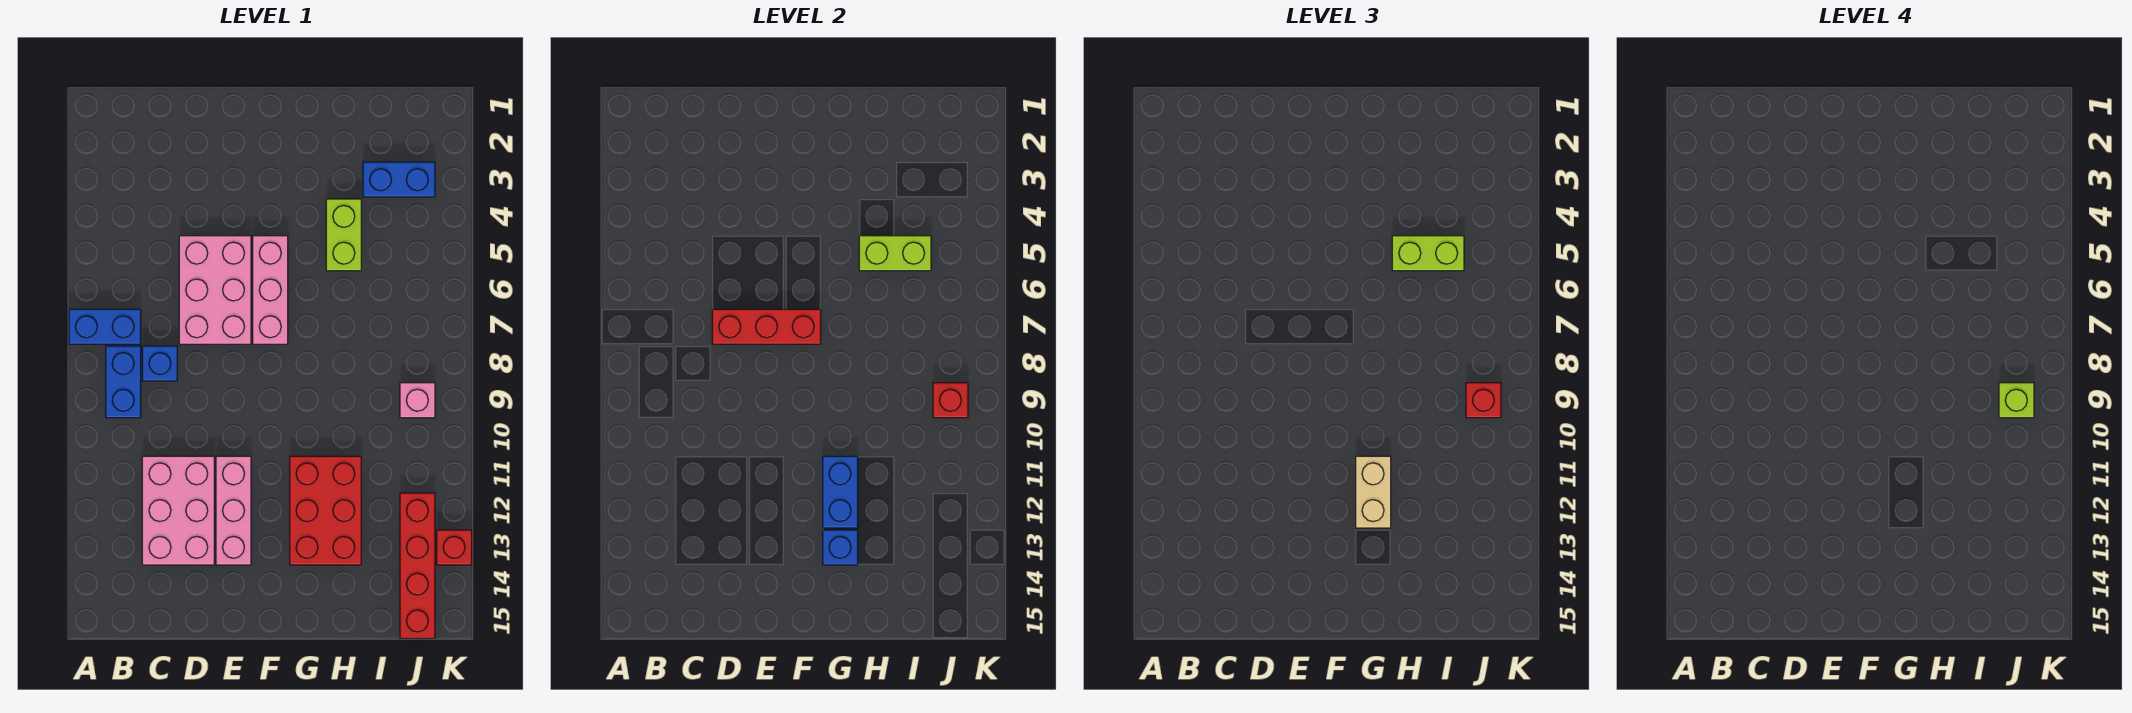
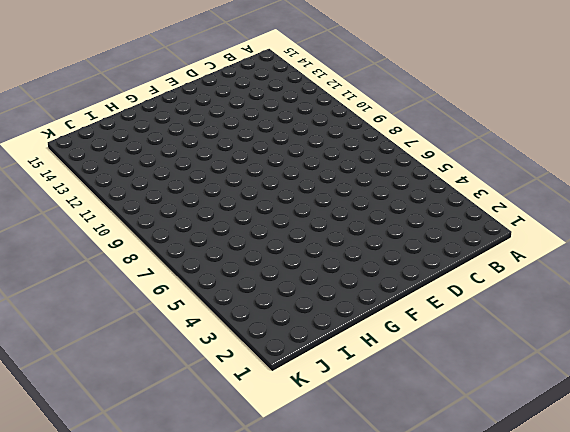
none -> blue brick A7:B7 level 1
none -> blue brick B8:B9 level 1
none -> blue brick C8 level 1

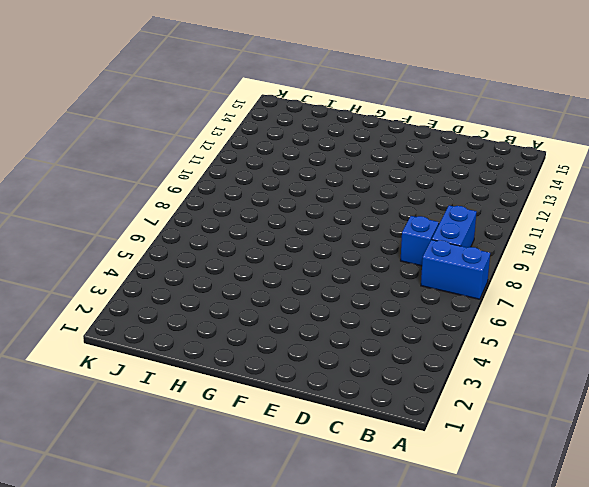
none -> pink brick C11:D13 level 1
none -> pink brick D5:E7 level 1
none -> pink brick E11:E13 level 1

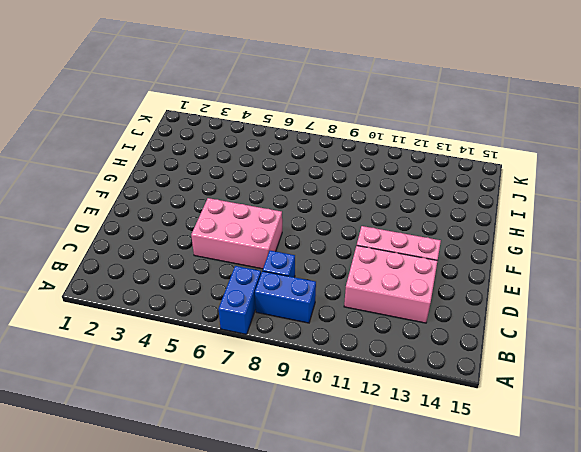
none -> pink brick F5:F7 level 1
none -> red brick G11:H13 level 1
none -> lime brick H4:H5 level 1

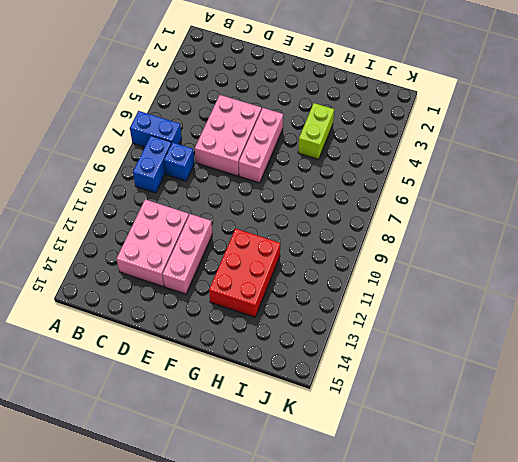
none -> blue brick I3:J3 level 1
none -> pink brick J9 level 1
none -> red brick J12:J15 level 1

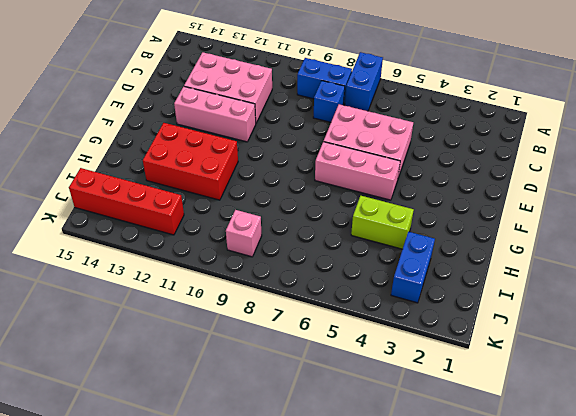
none -> red brick K13 level 1
none -> red brick D7:F7 level 2
none -> blue brick G11:G12 level 2

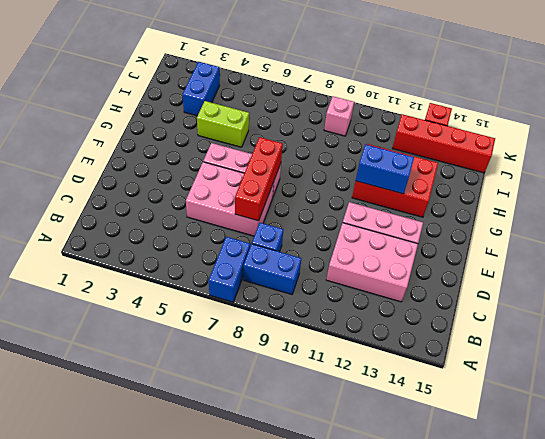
none -> blue brick G13 level 2
none -> lime brick H5:I5 level 2
none -> red brick J9 level 2

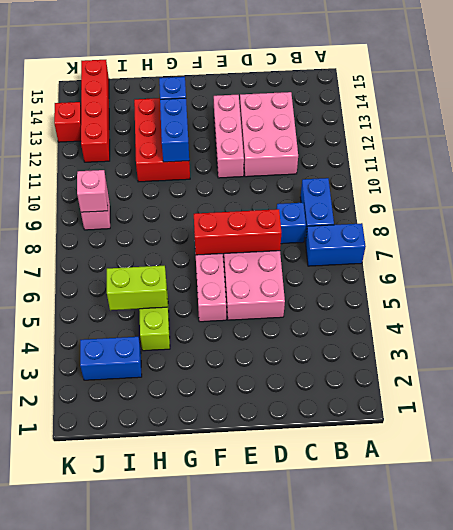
pink brick J9 level 2 -> red brick J9 level 2
none -> tan brick G11:G12 level 3
none -> lime brick H5:I5 level 3
none -> red brick J9 level 3

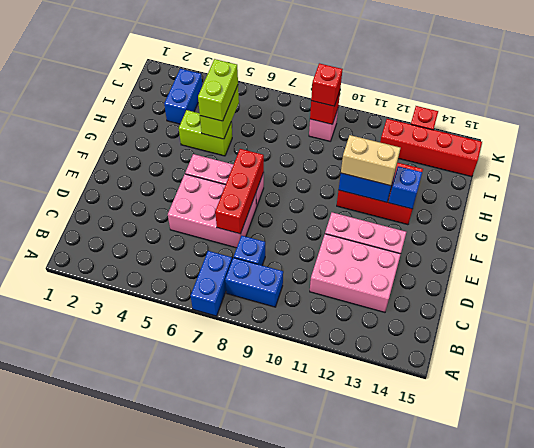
none -> lime brick J9 level 4

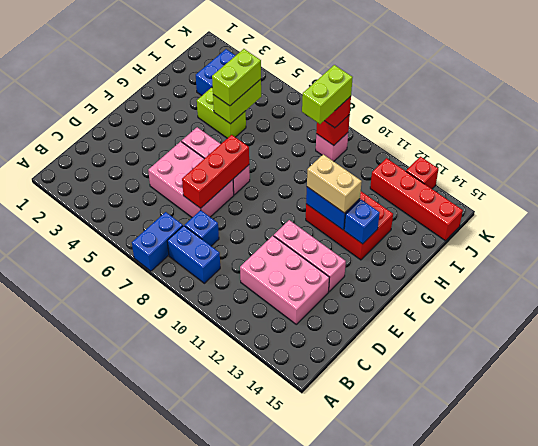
lime brick I9:J9 level 4 -> lime brick J9 level 4

